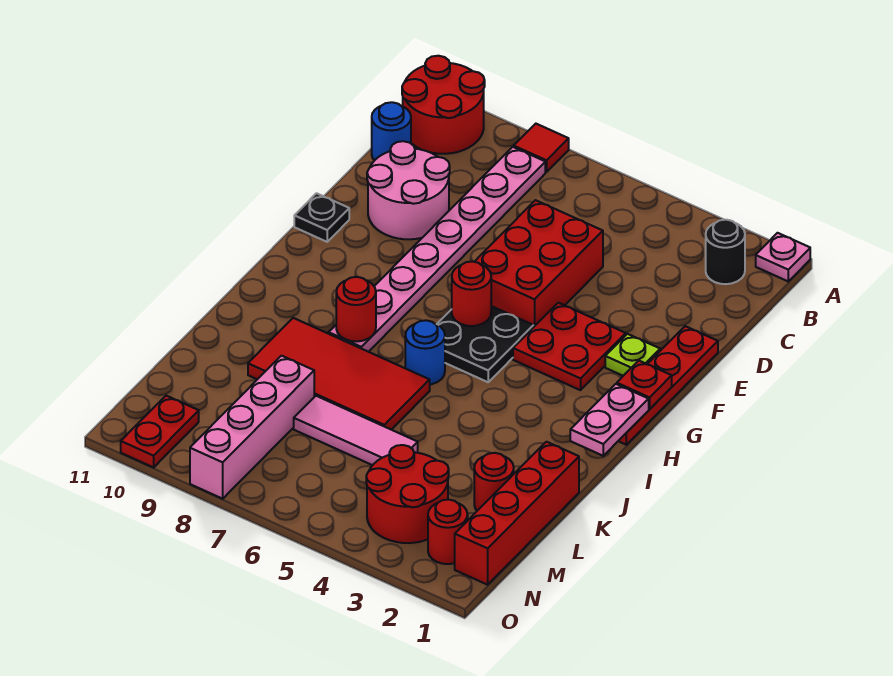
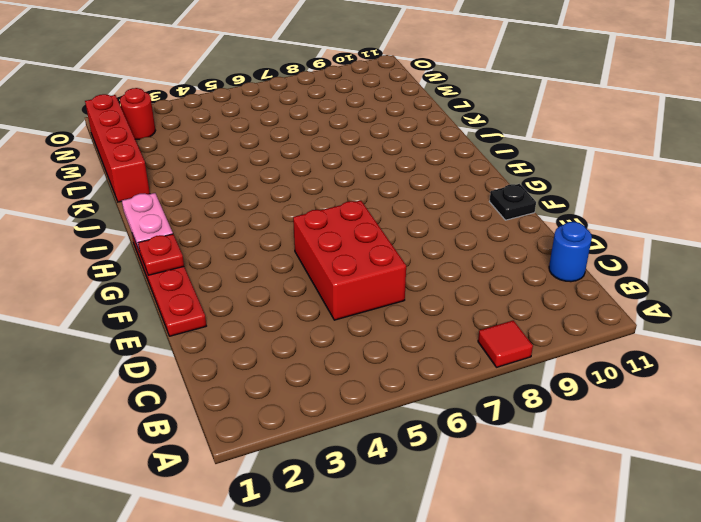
none -> pink plate A1 level 1
none -> red round brick A10:B11 level 1
none -> black round brick B2 level 1

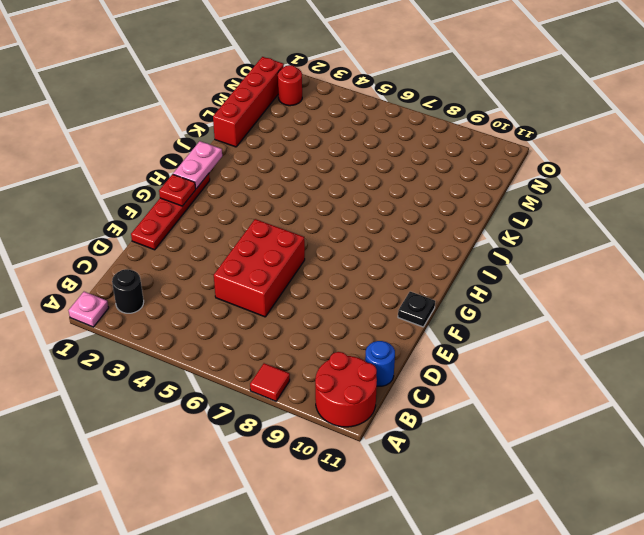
none -> pink plate B8:I8 level 1
none -> pink round brick D9:E10 level 1
none -> lime plate F2 level 1

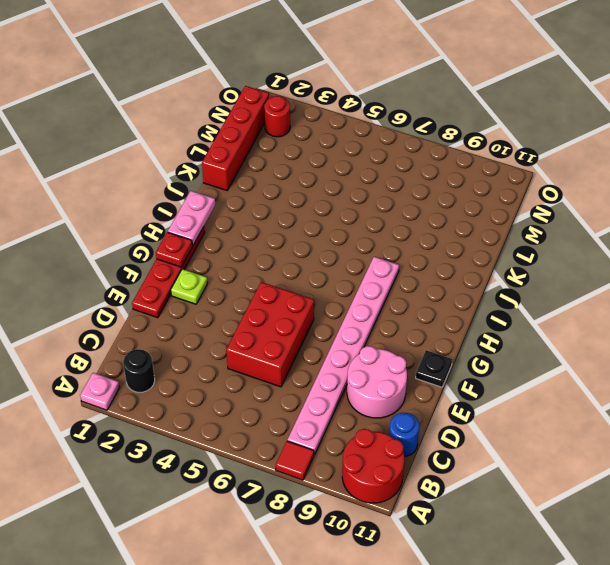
none -> red plate F3:G4 level 1
none -> black plate G5:H6 level 1
none -> blue round brick I6 level 1

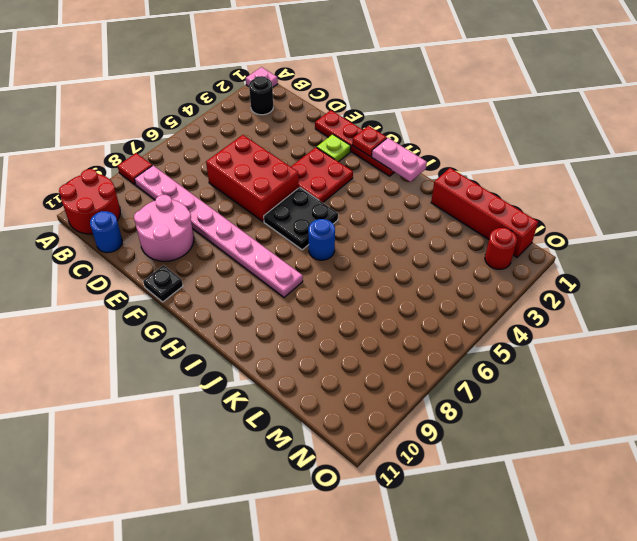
none -> red tile J6:K9 level 1
none -> red round brick L2 level 1
none -> pink tile L5:L7 level 1

